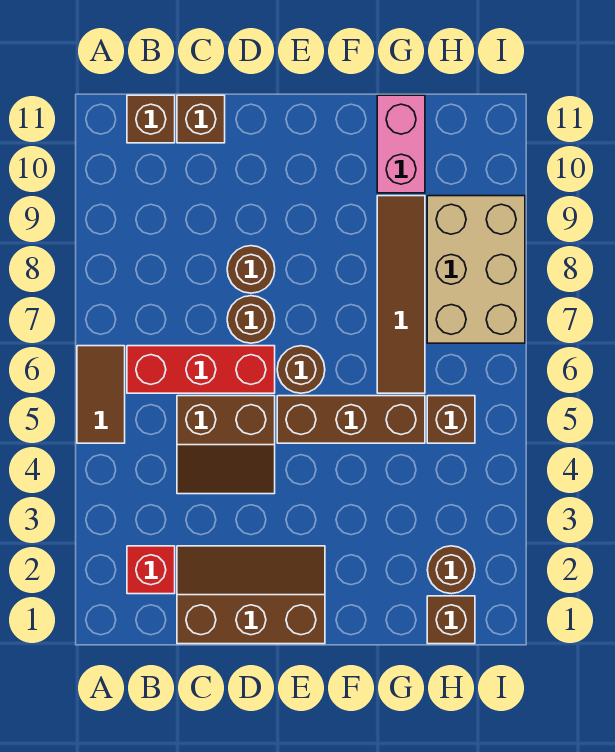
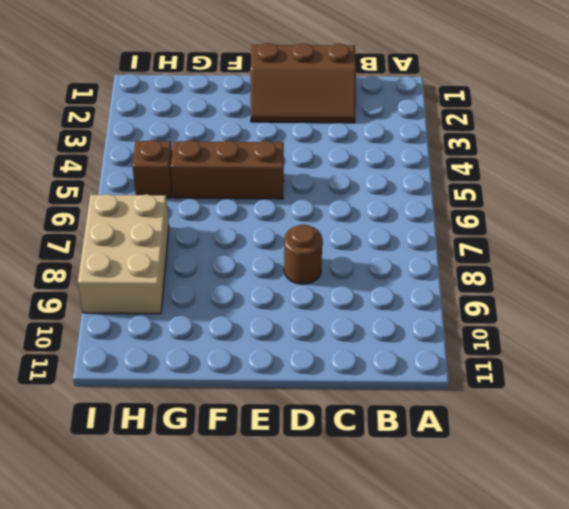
none -> brown tile A5:A6 level 1
none -> red brick B2 level 1
none -> red brick B6:D6 level 1

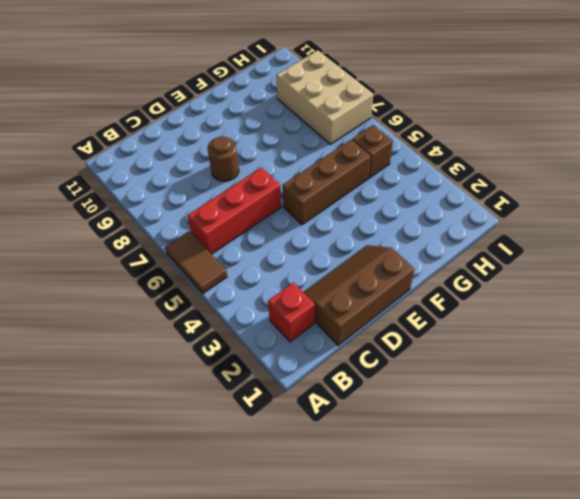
none -> brown brick B11 level 1
none -> brown slope C4:D5 level 1 top 5
none -> brown brick C11 level 1

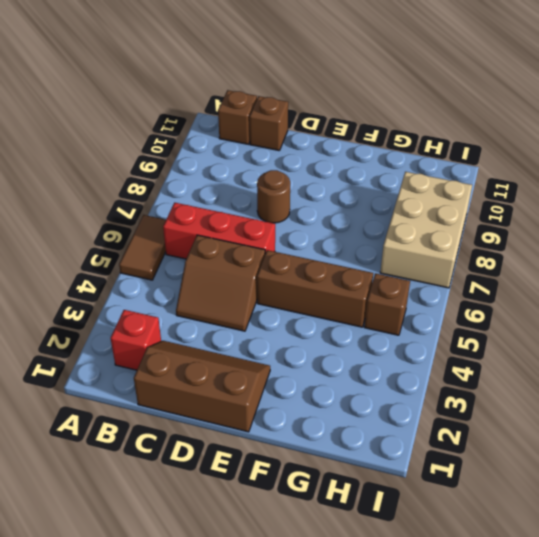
none -> brown round brick D7 level 1
none -> brown round brick E6 level 1
none -> brown tile G6:G9 level 1

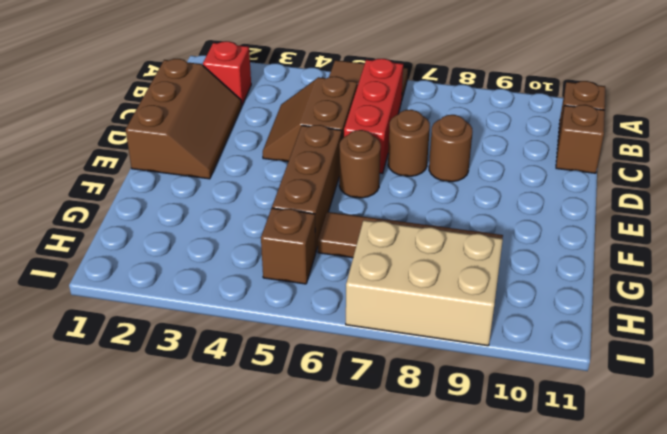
none -> pink brick G10:G11 level 1
none -> brown brick H1 level 1
none -> brown round brick H2 level 1

